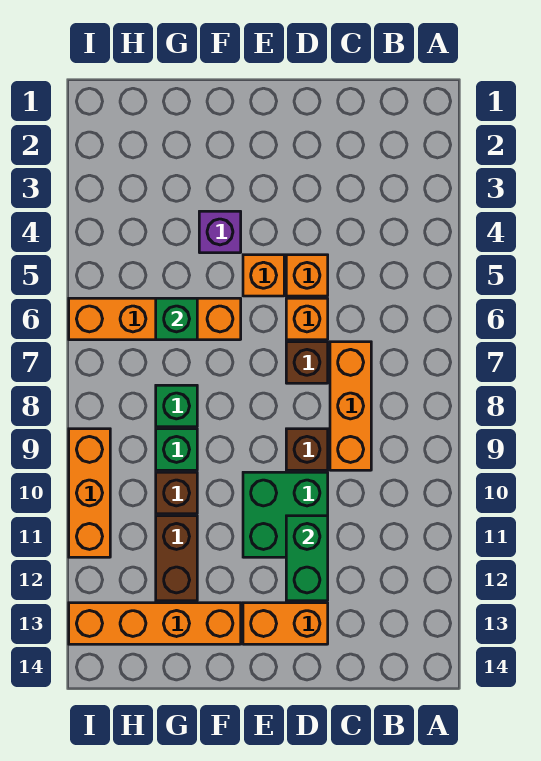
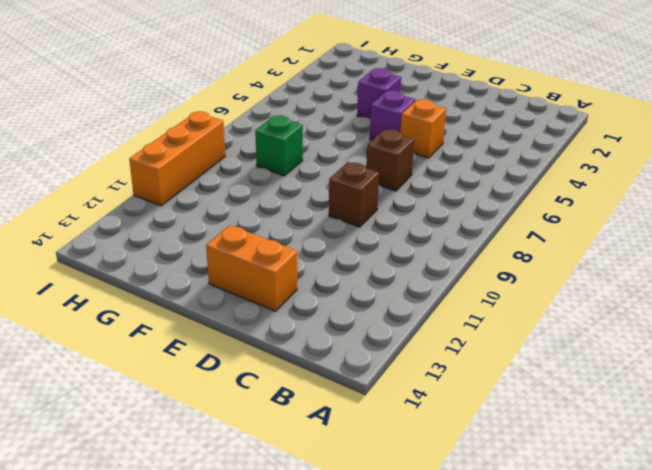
purple brick E5 level 1 -> orange brick E5 level 1
none -> orange brick C7:C9 level 1
none -> orange brick D6 level 1
none -> green brick D10:E11 level 1

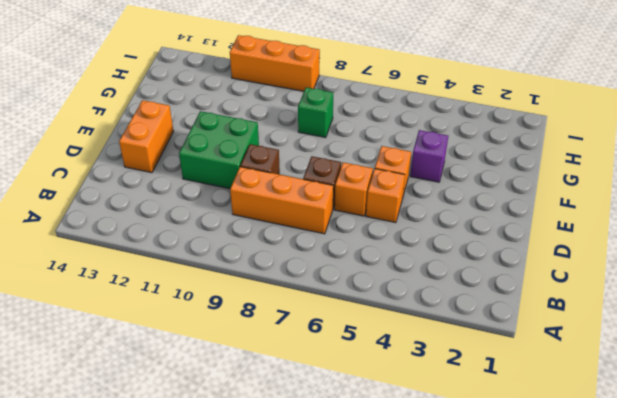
none -> orange brick F6:I6 level 1
none -> orange brick F13:I13 level 1
none -> green brick G9 level 1

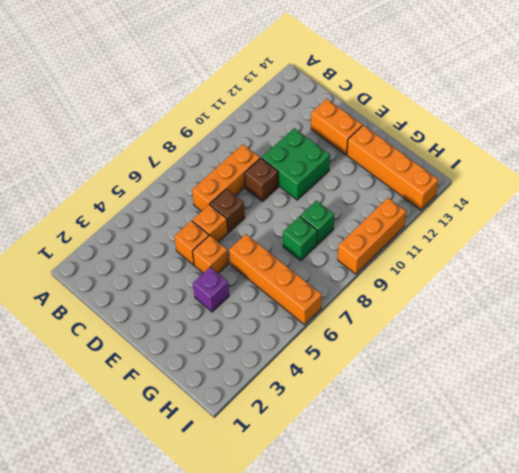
none -> brown brick G10 level 1
none -> brown brick G11:G12 level 1
none -> green brick D11:D12 level 2

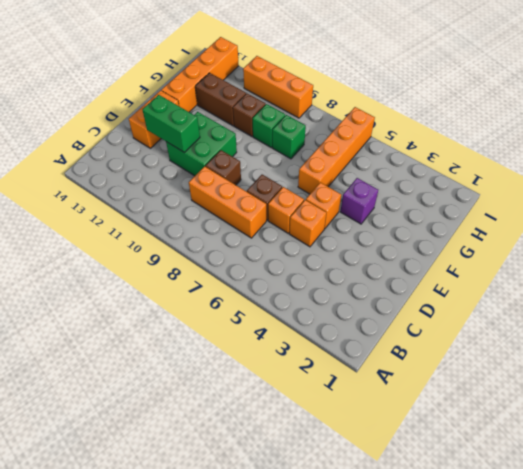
none -> green brick G6 level 2

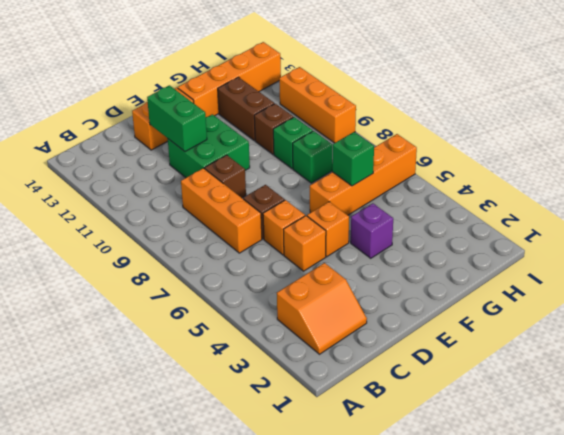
orange slope B2:C3 level 1 top 3 -> none

